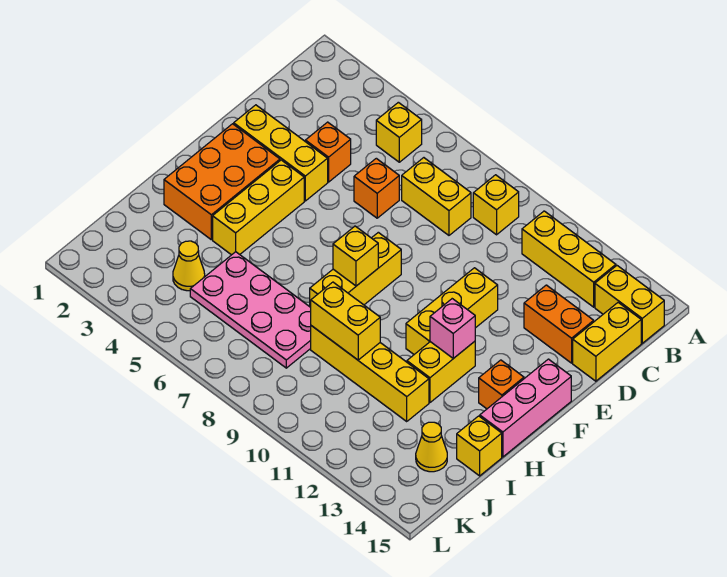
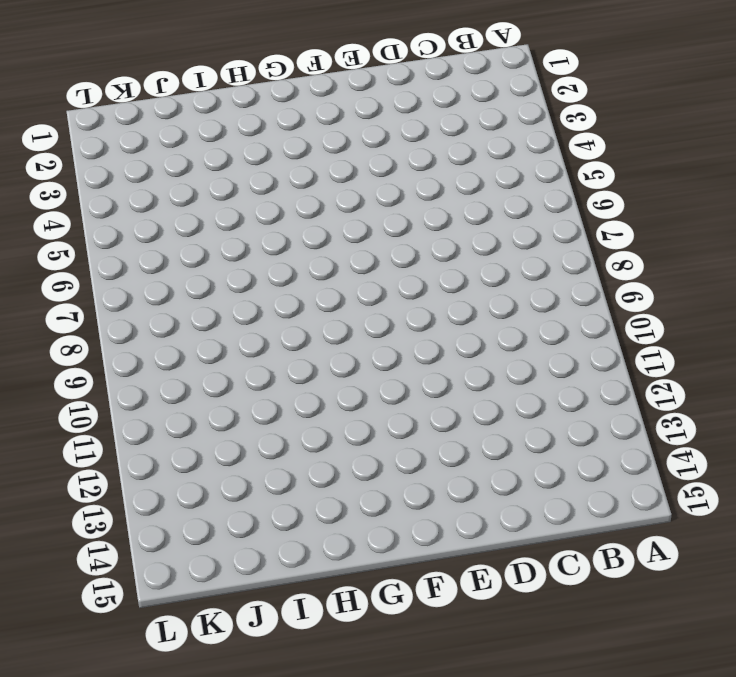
none -> yellow brick B5 level 1
none -> yellow brick B9 level 1
none -> yellow brick B11:B13 level 1

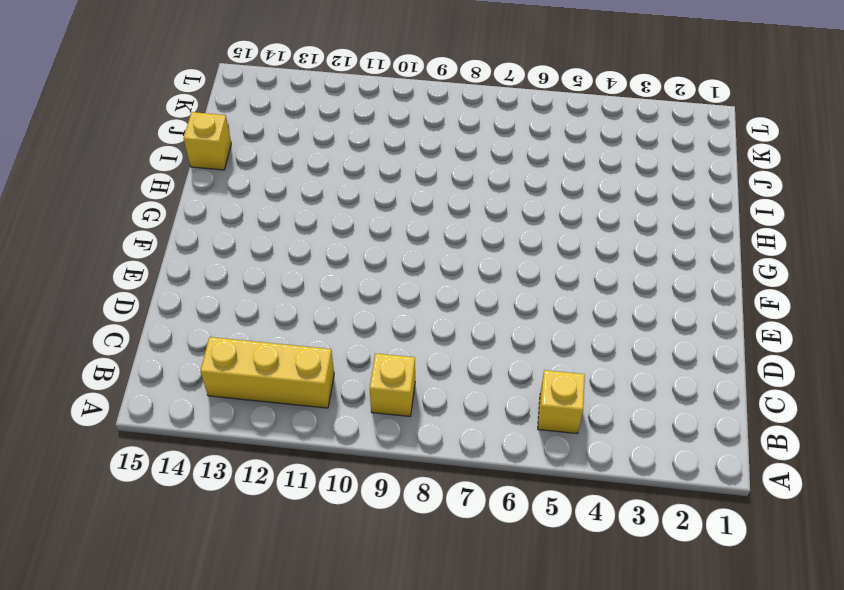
none -> yellow brick B14:B15 level 1
none -> yellow brick C7:C8 level 1
none -> yellow brick C15:D15 level 1

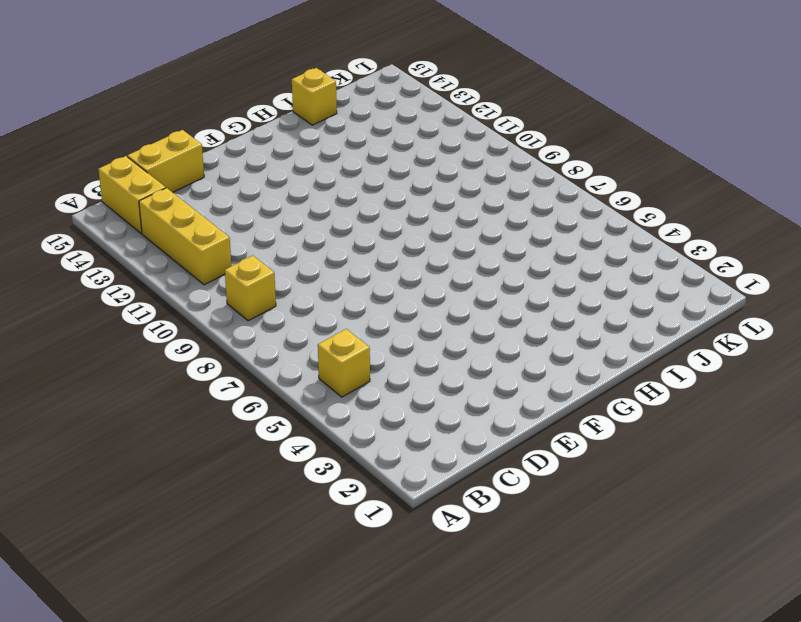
none -> yellow brick C7:C8 level 1
none -> orange brick D4 level 1
none -> orange brick D6 level 1

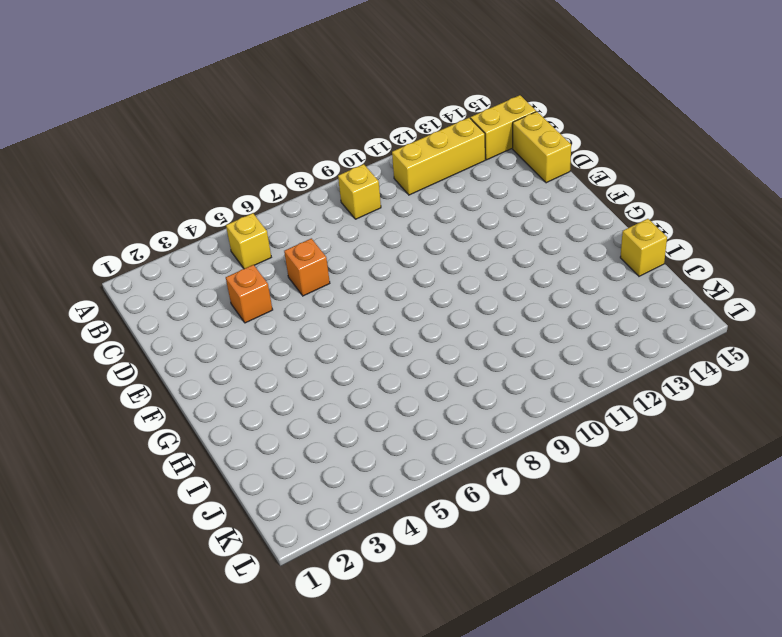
none -> yellow brick C7:C8 level 1
none -> orange brick D13:D14 level 1
none -> yellow brick E2:E4 level 1

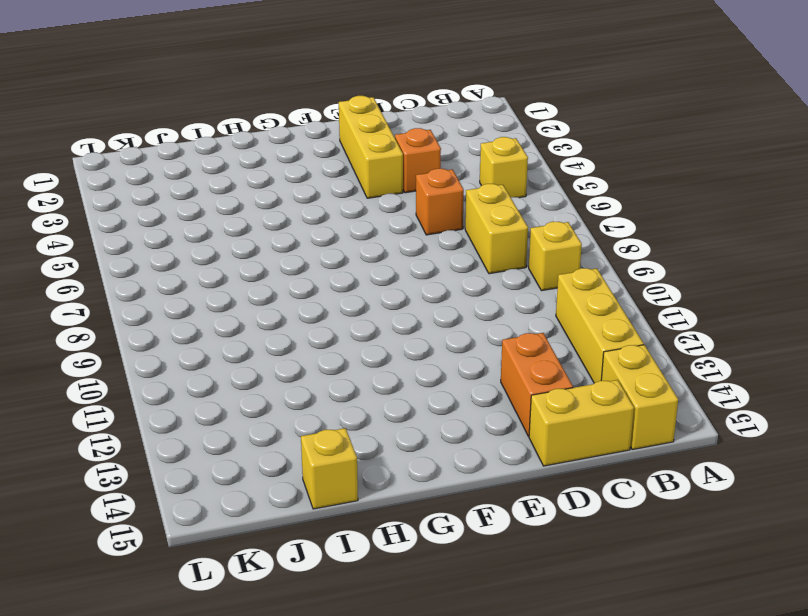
none -> yellow brick E11:G11 level 1
none -> orange brick F2:H3 level 1
none -> yellow brick F4:H4 level 1

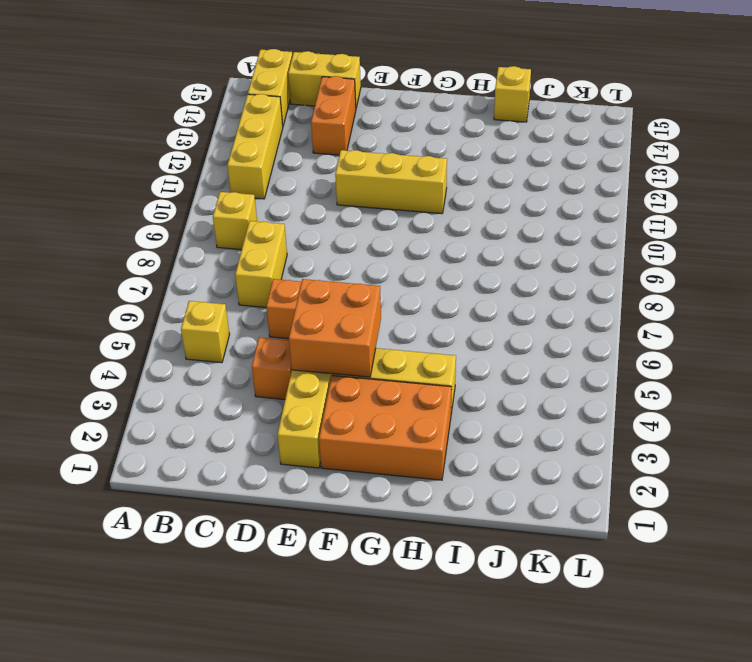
orange brick E4:F5 level 2 -> none
none -> yellow brick F8:H8 level 1
none -> pink brick F15:H15 level 1
none -> yellow brick G12:H12 level 1

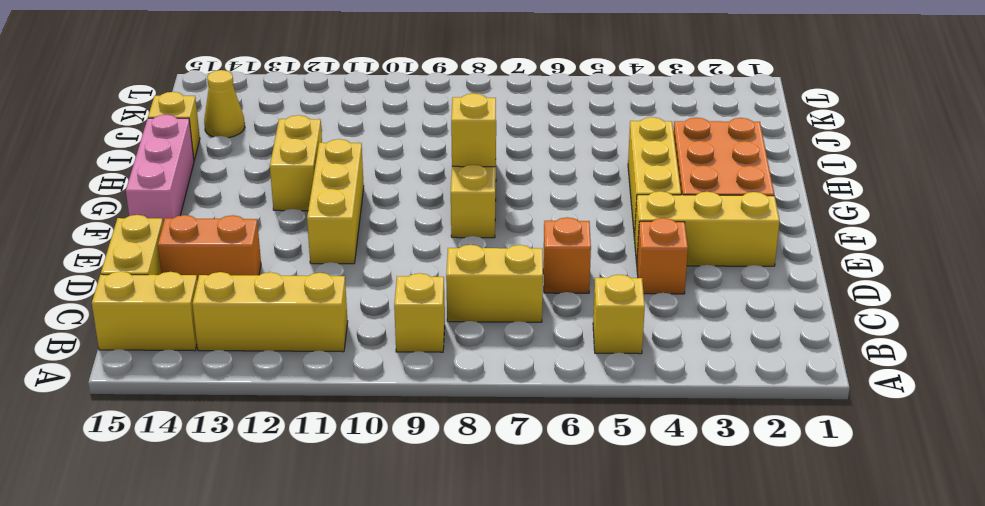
none -> orange brick G14 level 1
none -> pink plate I5:J8 level 1
none -> yellow brick I9:I12 level 1

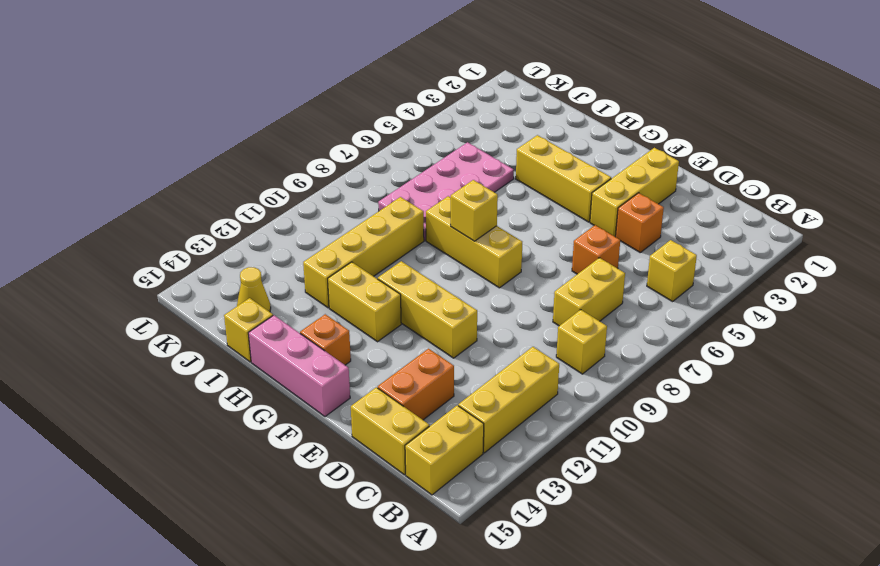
none -> orange brick F2:H3 level 1
none -> yellow cone J4 level 1
none -> pink brick G12 level 2

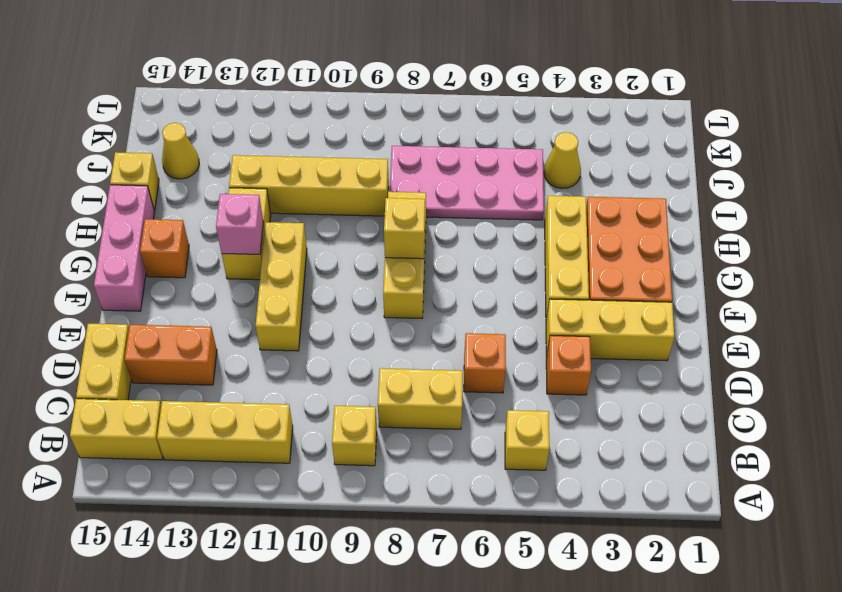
none -> yellow brick I9:I10 level 2

